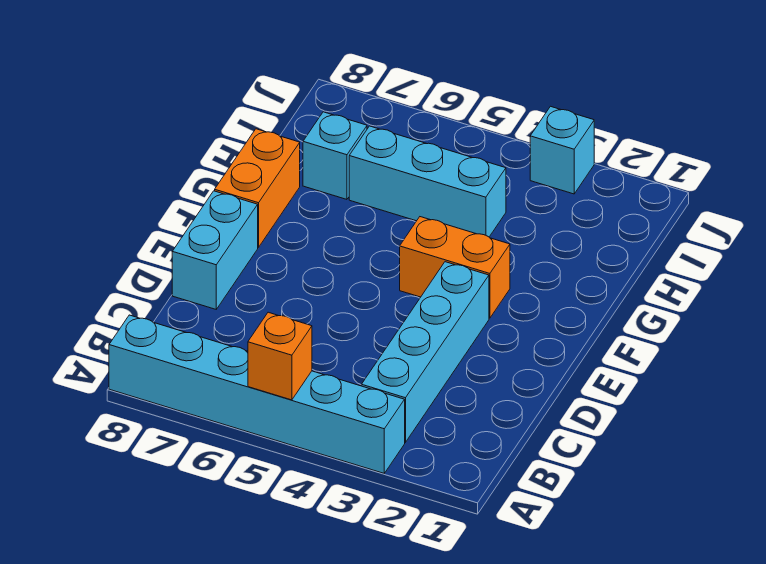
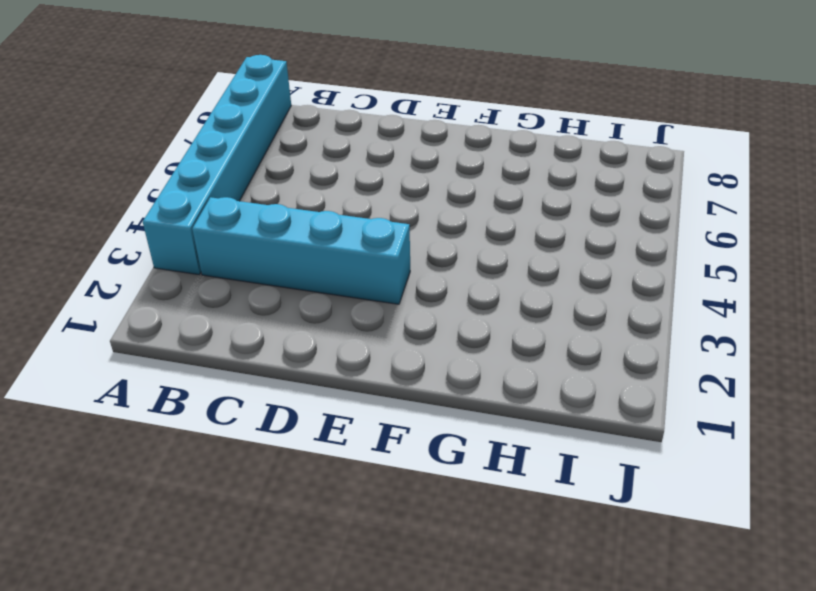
none -> cyan brick D8:E8 level 1
none -> orange brick F3:F4 level 1

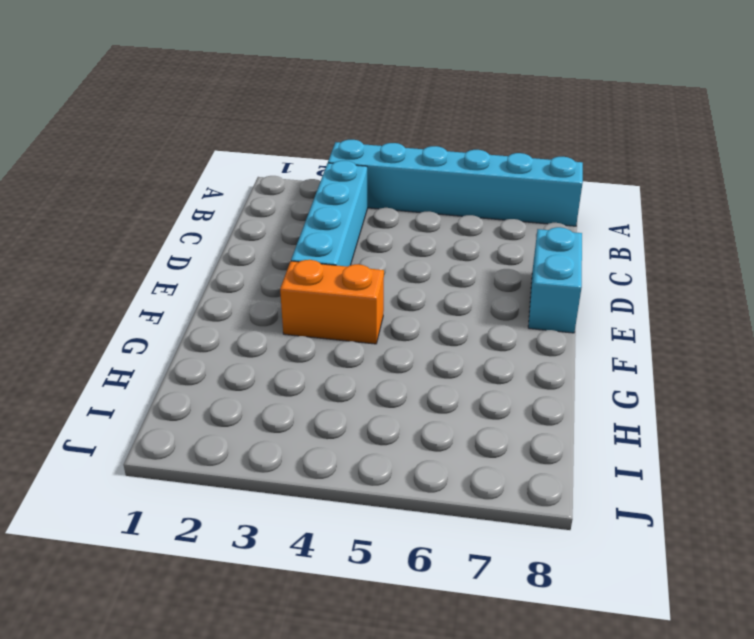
none -> orange brick F8:G8 level 1
none -> cyan brick H4:H6 level 1

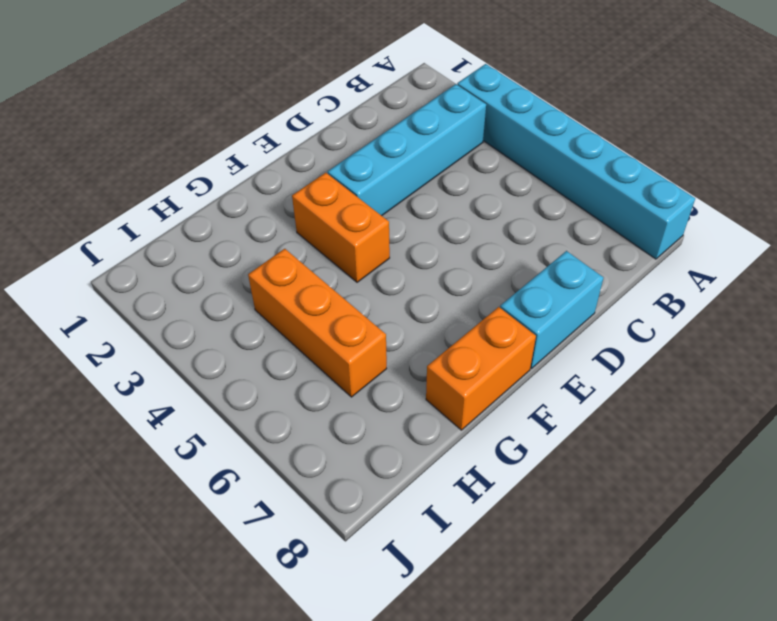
orange brick H4:H6 level 1 -> cyan brick H4:H6 level 1
none -> cyan brick H7 level 1
none -> cyan brick J3 level 1

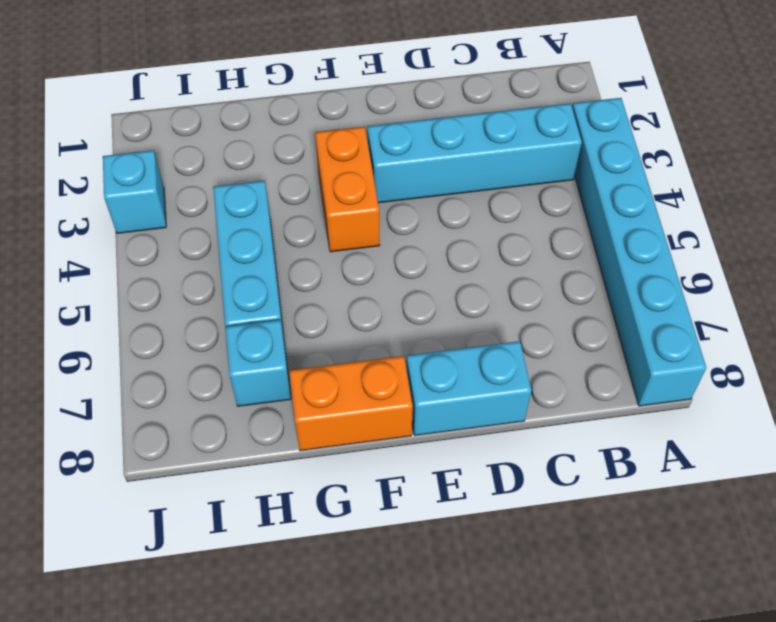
none -> orange brick A5 level 2

